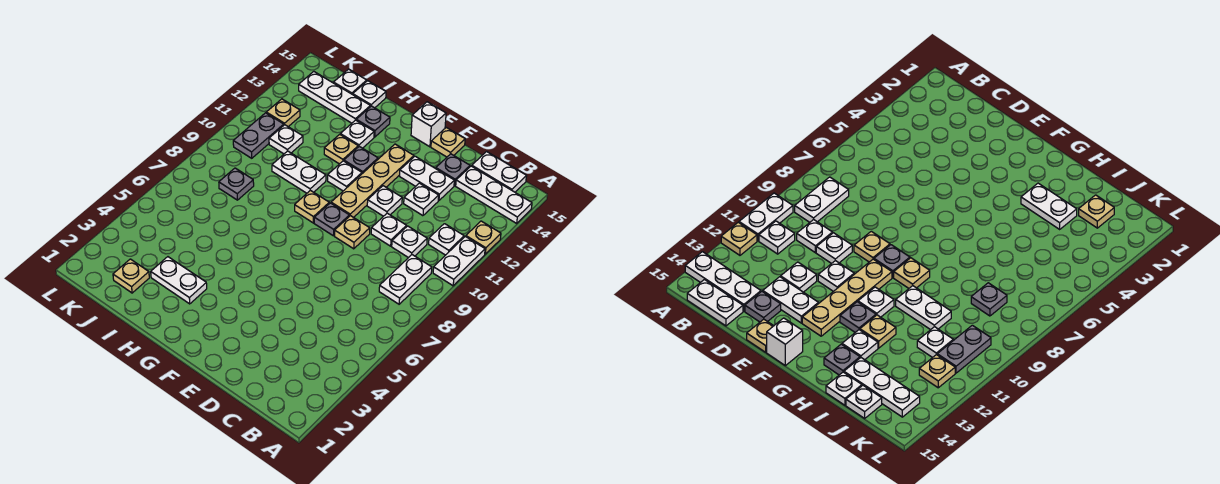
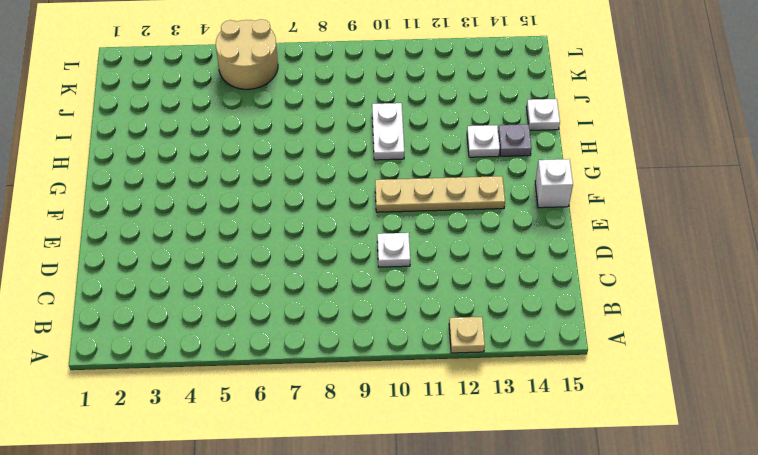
tan round brick K5:L6 level 1 -> none
none -> white plate A10:A11 level 1
none -> white plate A14:C14 level 1
none -> white plate B8:B9 level 1
none -> white plate B11 level 1

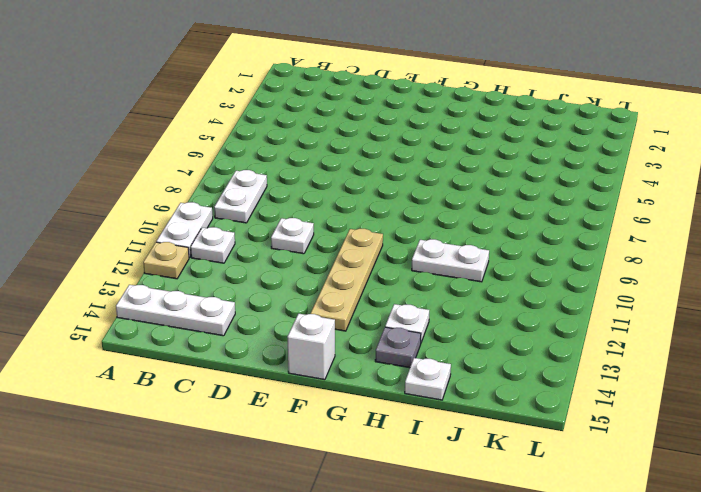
none -> white plate B15:C15 level 1
none -> white plate C10 level 1
none -> white plate D12 level 1
none -> white plate D13:E13 level 1

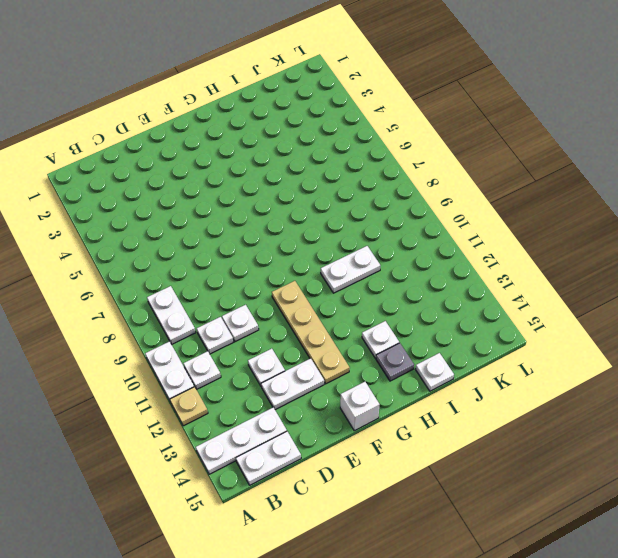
none -> grey plate D14 level 1
none -> tan plate E9 level 1
none -> white plate E11 level 1
none -> tan plate E15 level 1

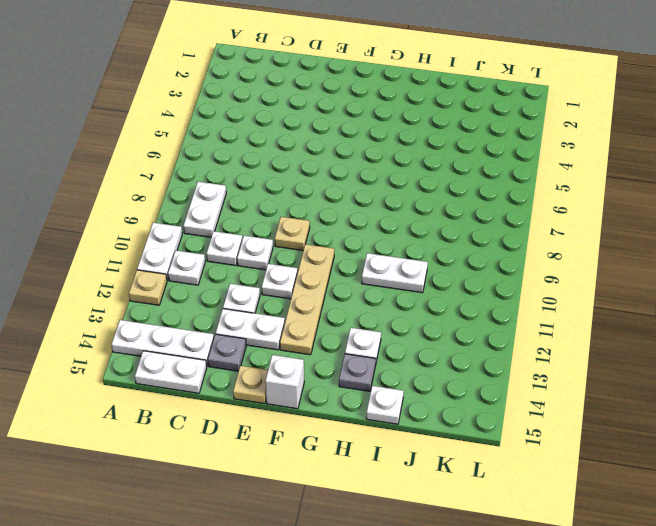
none -> grey plate F9 level 1
none -> tan plate G9 level 1
none -> white plate G11 level 1
none -> grey plate G12 level 1

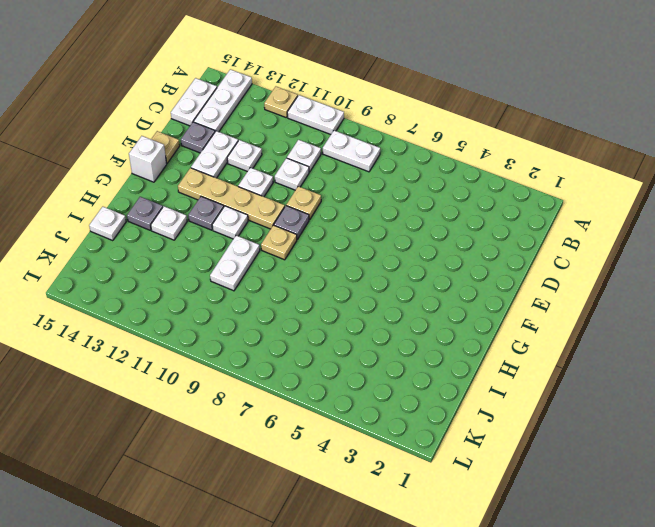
none -> white plate B11 level 1
none -> white plate H3:I3 level 1
none -> tan plate H12 level 1
none -> white plate I14:K14 level 1

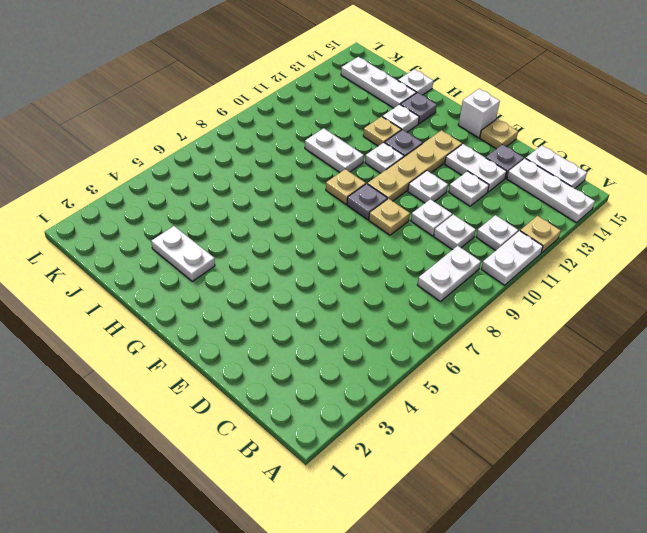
none -> tan plate J2 level 1
none -> grey plate J8 level 1
none -> white plate J11 level 1
none -> white plate J15 level 1

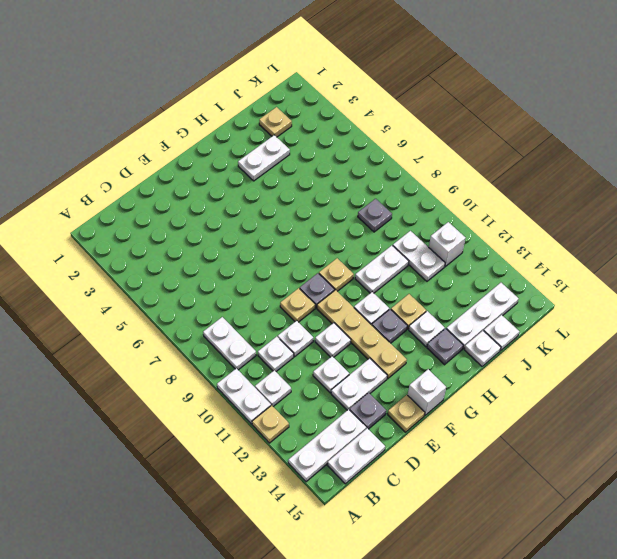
white plate J10:J11 level 1 -> white plate J11 level 1
white brick K11 level 1 -> grey plate K10:K11 level 1
none -> tan plate K12 level 1

